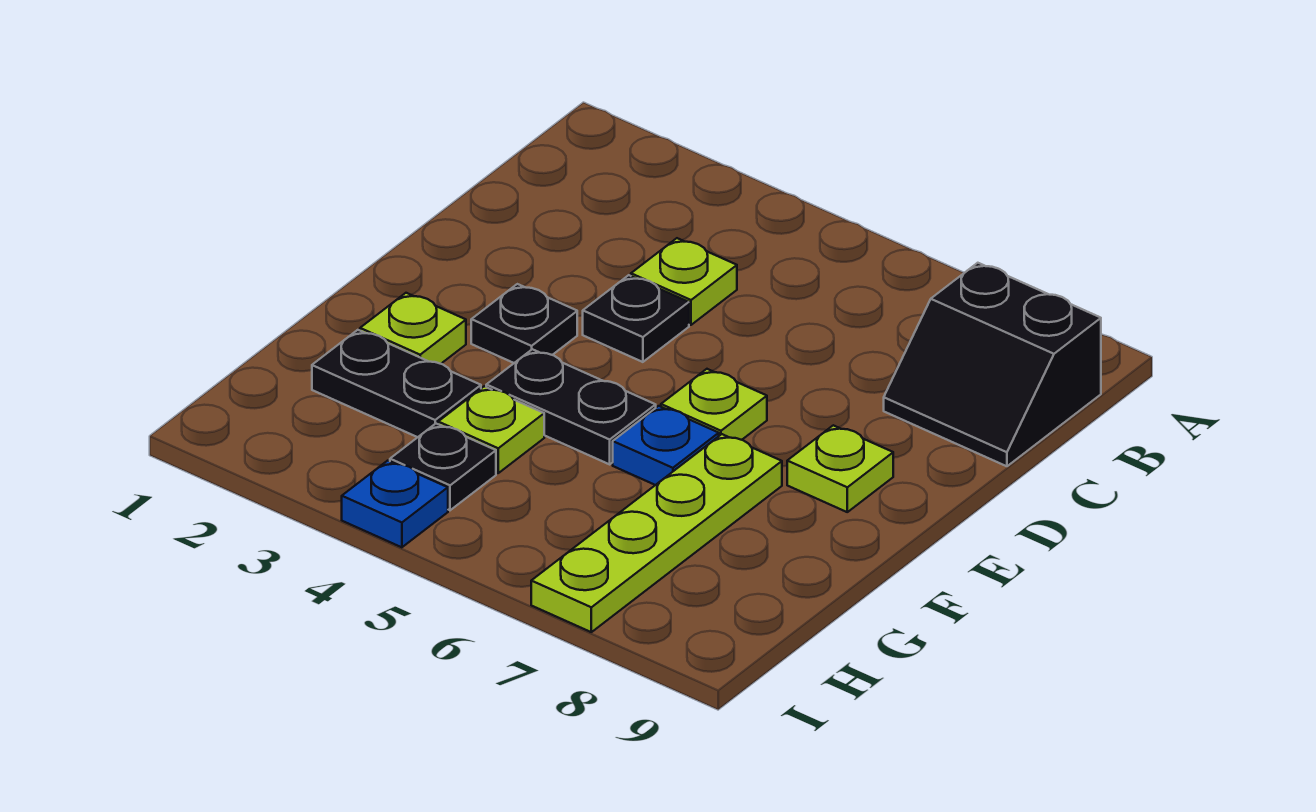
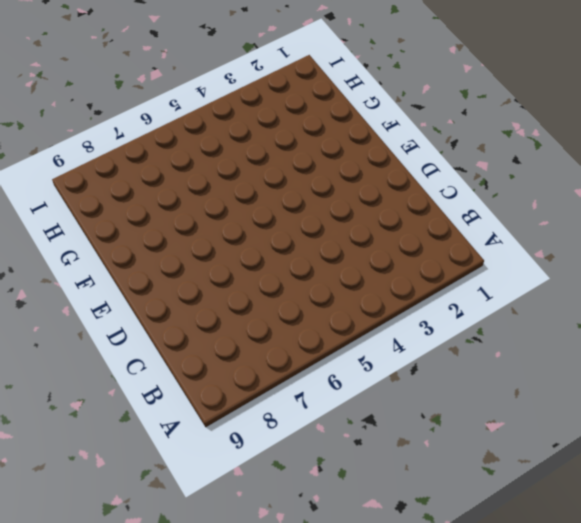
none -> black slope B8:C9 level 1 top B
none -> lime plate C4 level 1
none -> black plate D4 level 1

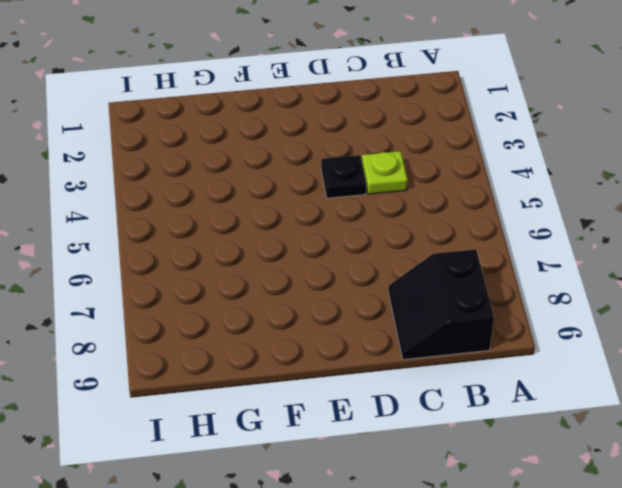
none -> black plate E3 level 1
none -> lime plate E6 level 1
none -> lime plate E8 level 1

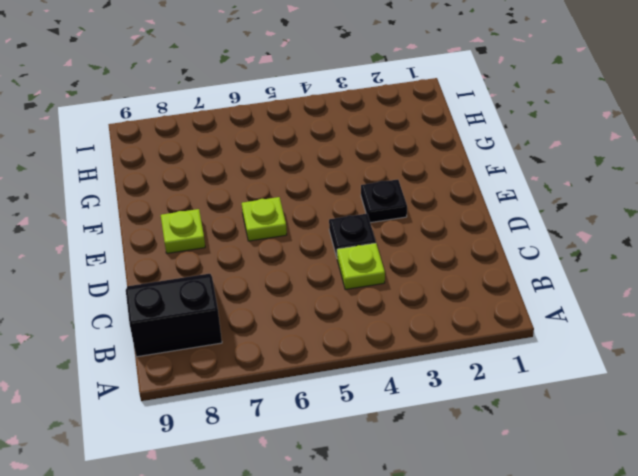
none -> lime plate F2 level 1
none -> black plate F4:F5 level 1
none -> blue plate F6 level 1

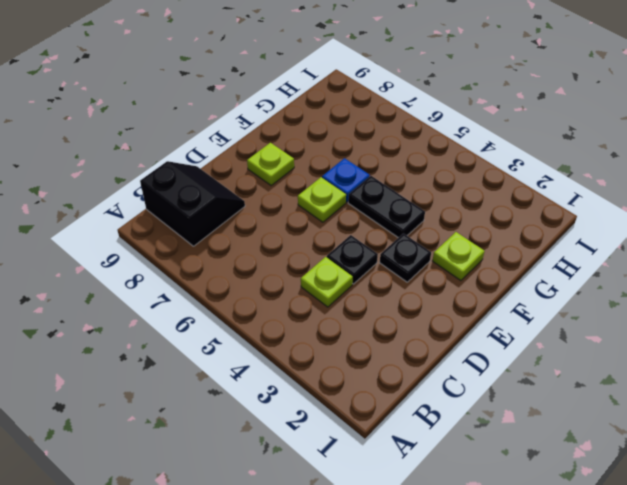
none -> lime plate F7:I7 level 1
none -> black plate G2:G3 level 1
none -> lime plate G4 level 1

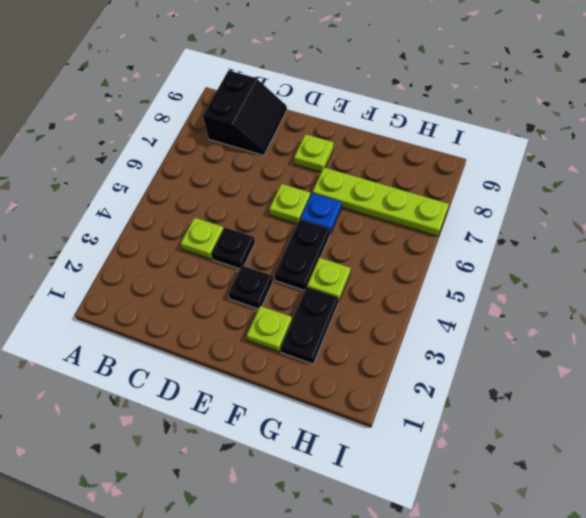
none -> black plate H4 level 1
none -> blue plate I4 level 1

